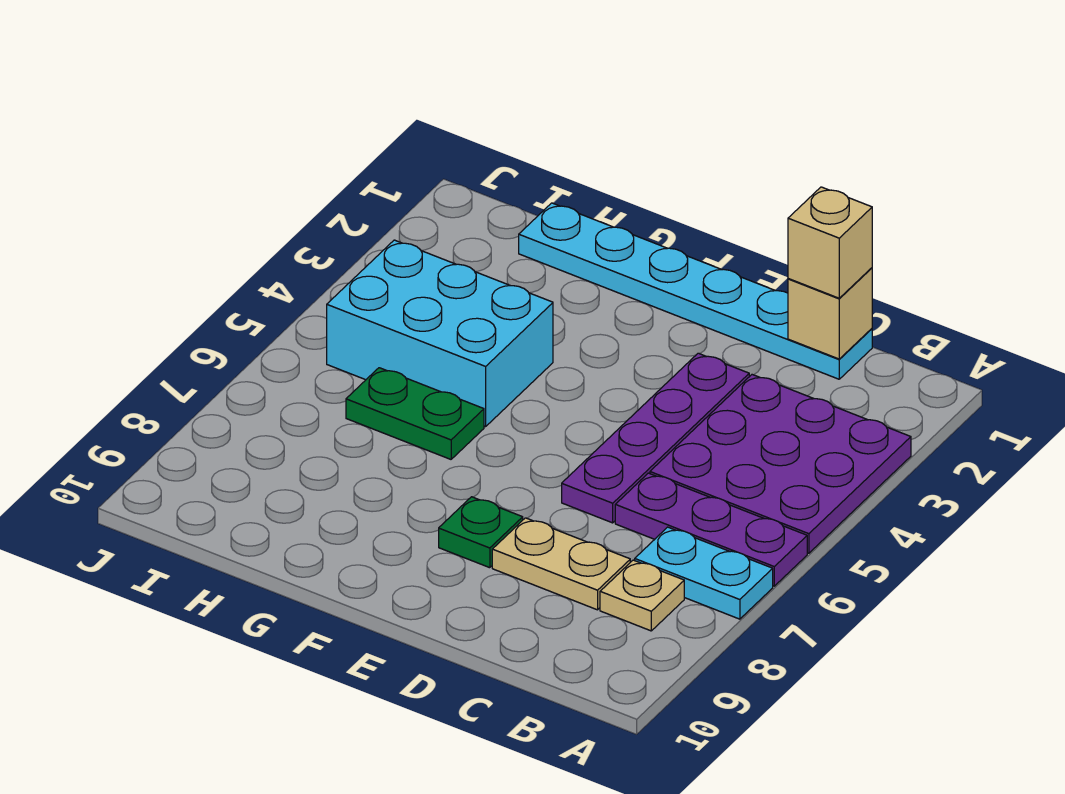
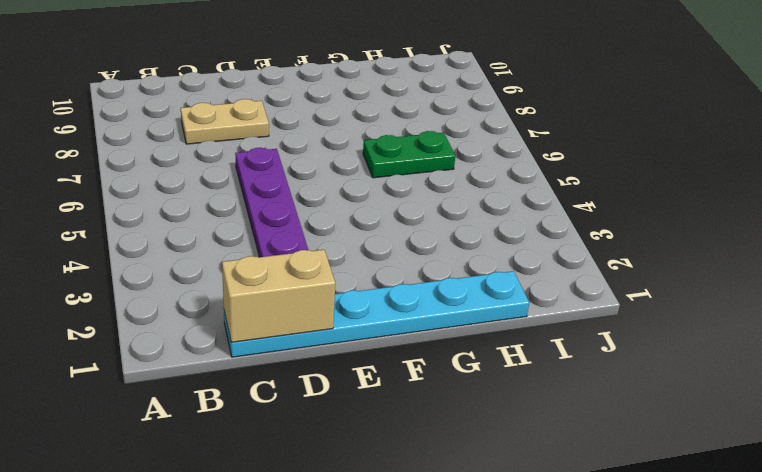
tan brick C1:D1 level 2 -> tan brick C1 level 2
none -> purple plate A3:C5 level 1
none -> purple plate A6:C6 level 1
none -> cyan plate A7:B7 level 1

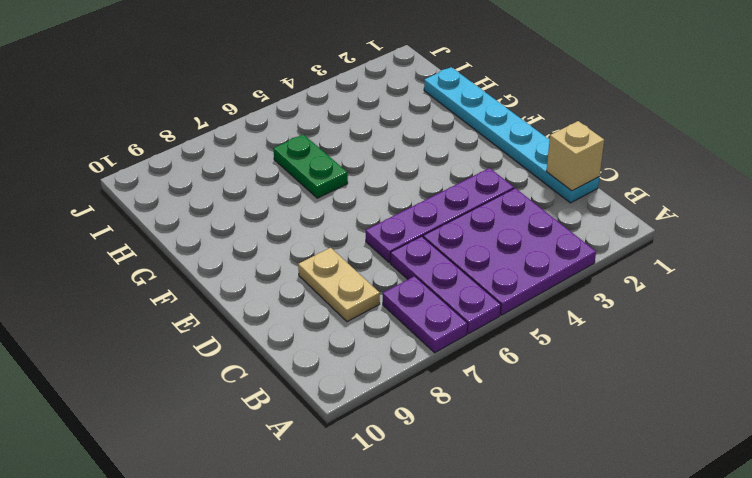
purple plate A7:B7 level 1 -> cyan plate A7:B7 level 1
none -> tan plate B8 level 1
none -> green plate E8 level 1
none -> cyan brick G4:I5 level 1

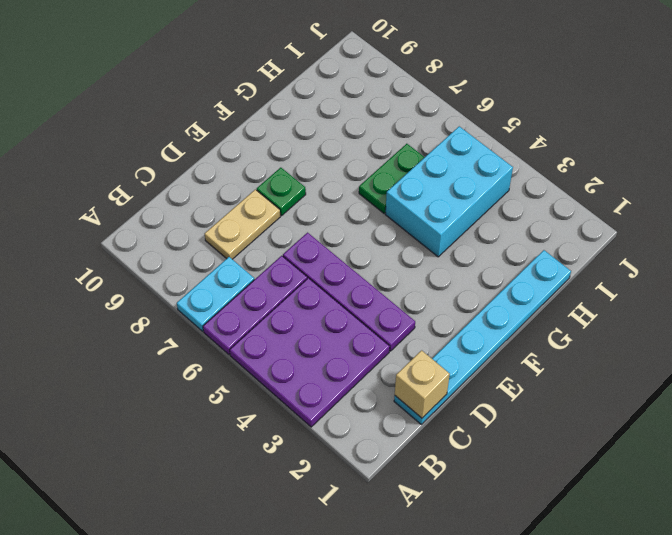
none -> tan plate B8 level 1
none -> tan brick C1 level 3

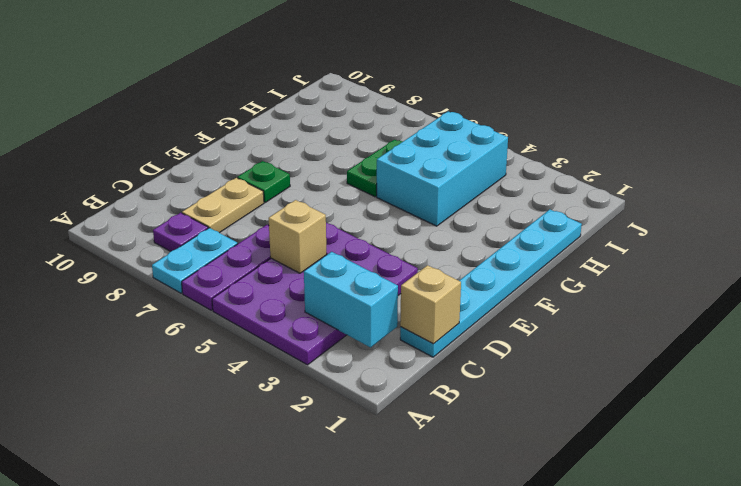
cyan brick B2:B3 level 2 -> none
purple plate B8 level 1 -> tan plate B8 level 1
tan brick C5 level 2 -> tan brick C1 level 3

